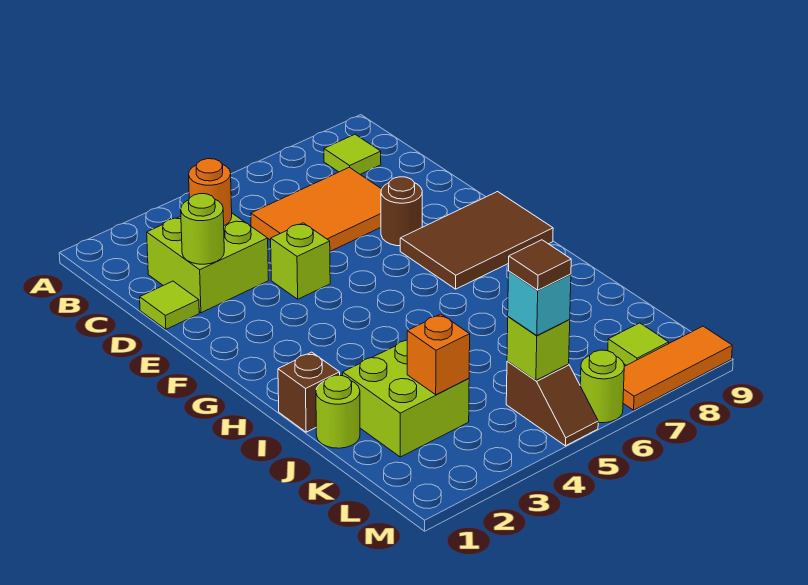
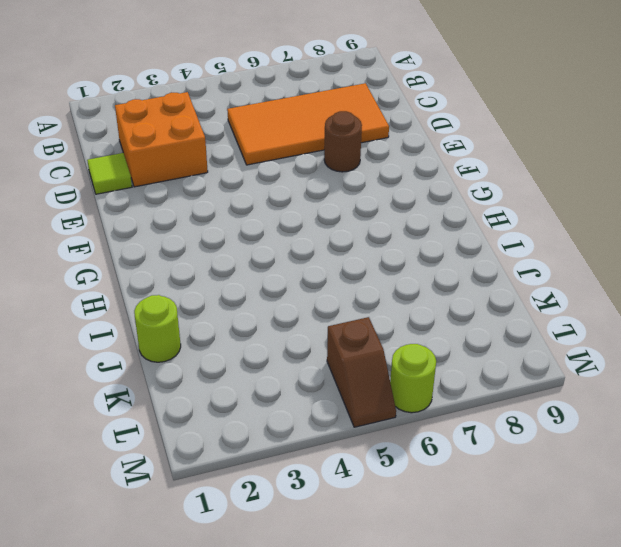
orange brick C2:D3 level 1 -> lime brick C2:D3 level 1
orange tile C5:D8 level 1 -> orange tile C5:D7 level 1
none -> lime tile B8 level 1
none -> lime brick E4 level 1
none -> brown tile F7:G9 level 1

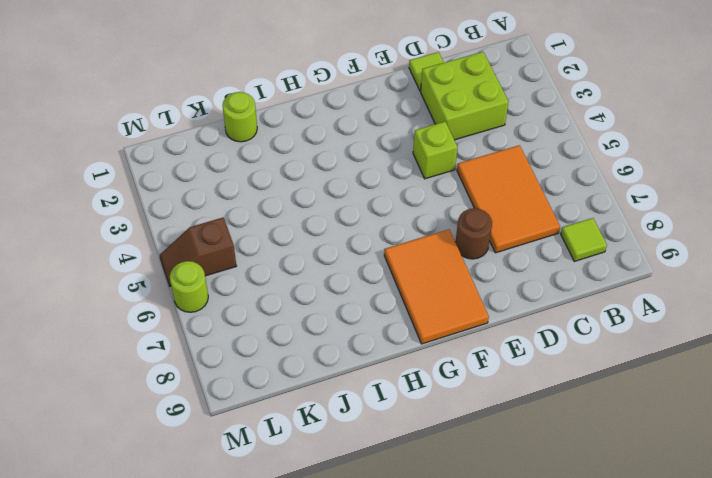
orange tile F7:G9 level 1 -> brown tile F7:G9 level 1
none -> brown brick I1 level 1
none -> lime brick J2:K3 level 1
none -> lime tile L8 level 1

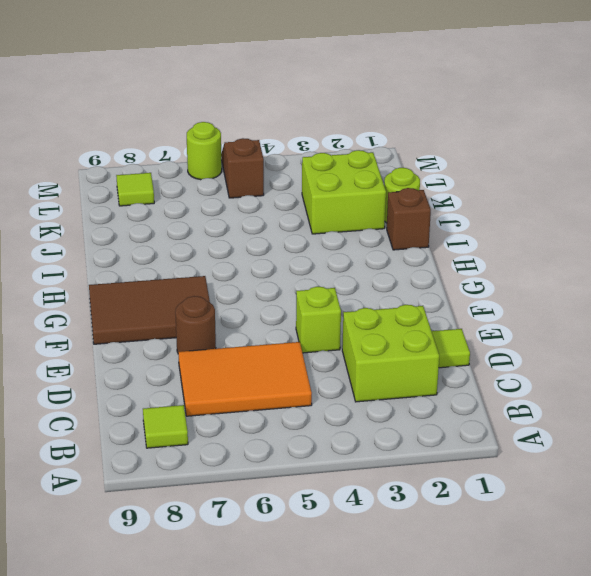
none -> orange tile M7:M9 level 1
none -> orange round brick C3 level 2
none -> lime round brick D2 level 2

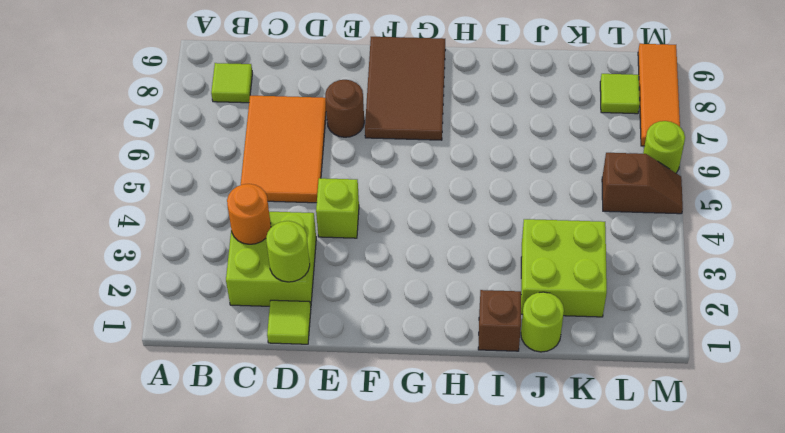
none -> orange brick K3 level 2
none -> lime brick L5 level 2
none -> cyan brick L5 level 3

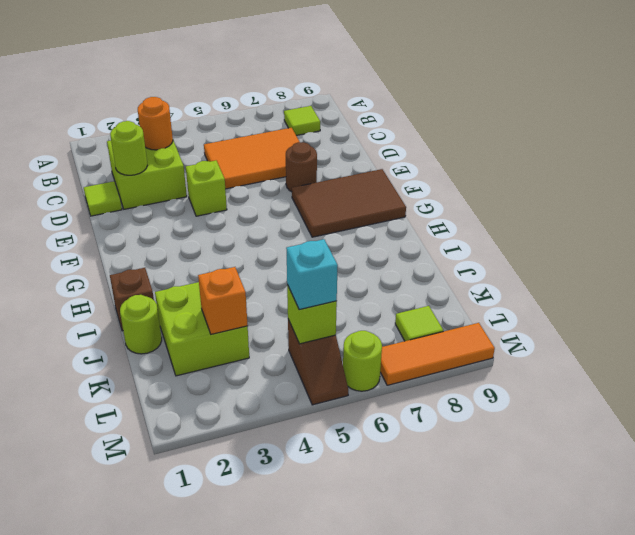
none -> brown tile L5 level 4

